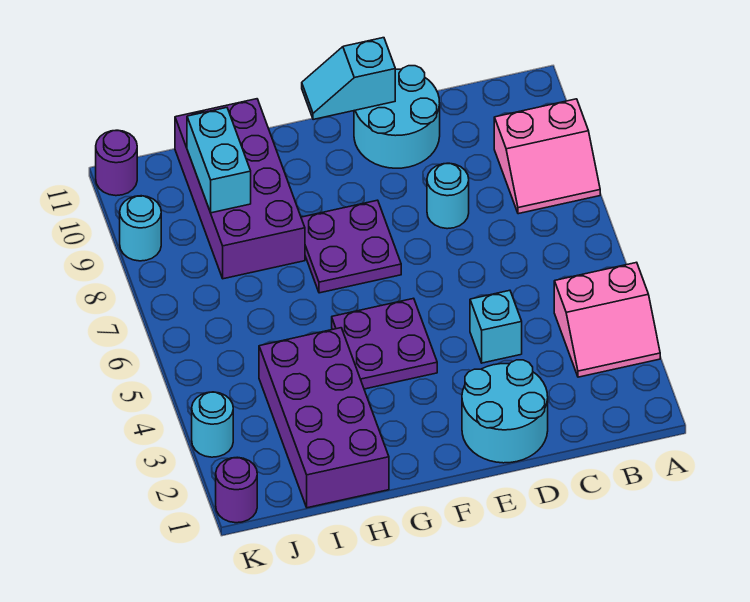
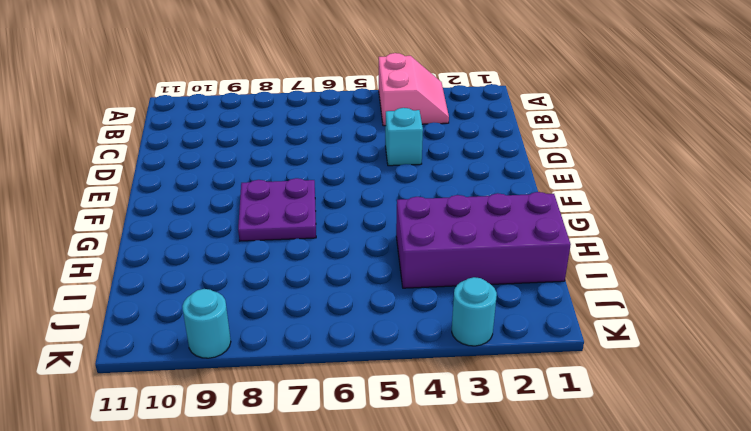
none -> pink slope A8:B9 level 1 top 9
none -> cyan round brick D1:E2 level 1
none -> cyan round brick D8 level 1

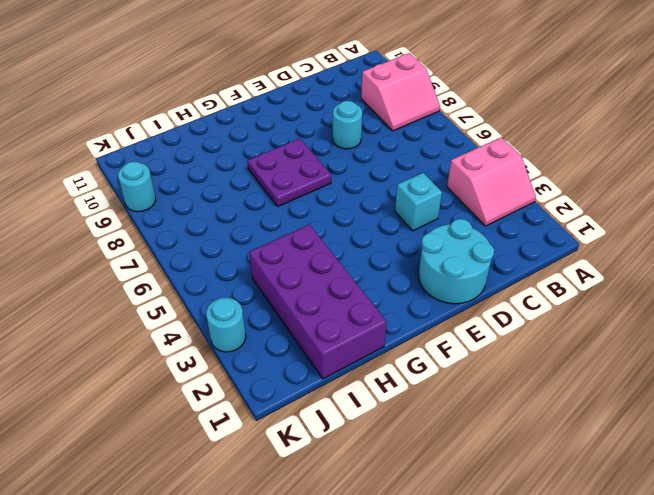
none -> cyan round brick D10:E11 level 1
none -> purple plate F4:G5 level 1
none -> purple brick H8:I11 level 1

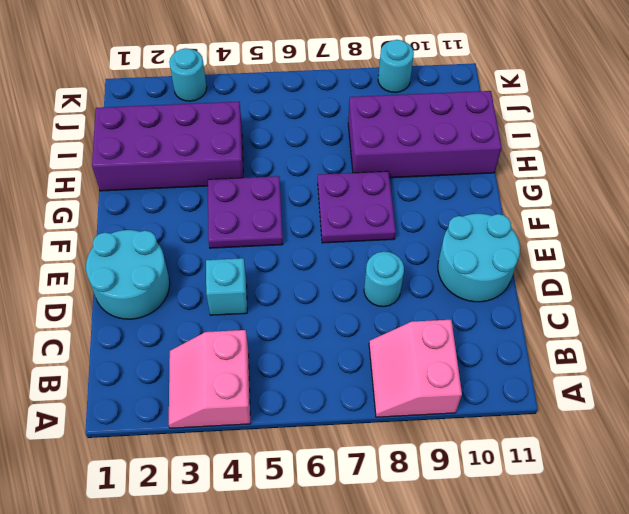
none -> purple round brick K1 level 1
none -> purple round brick K11 level 1
none -> cyan slope E11:F11 level 2 top E

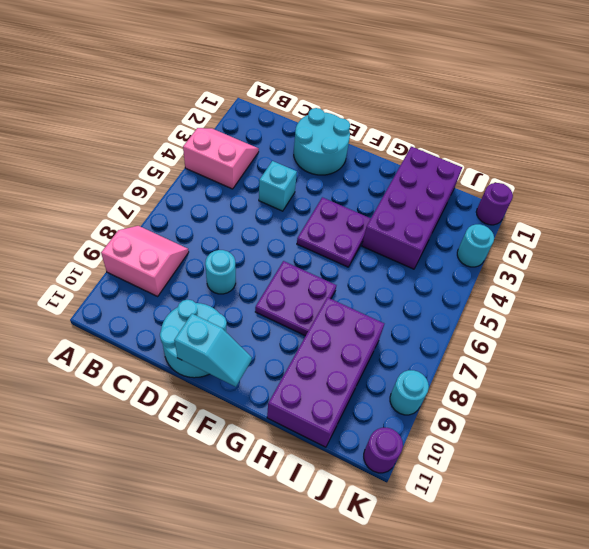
none -> cyan brick I9:I10 level 2

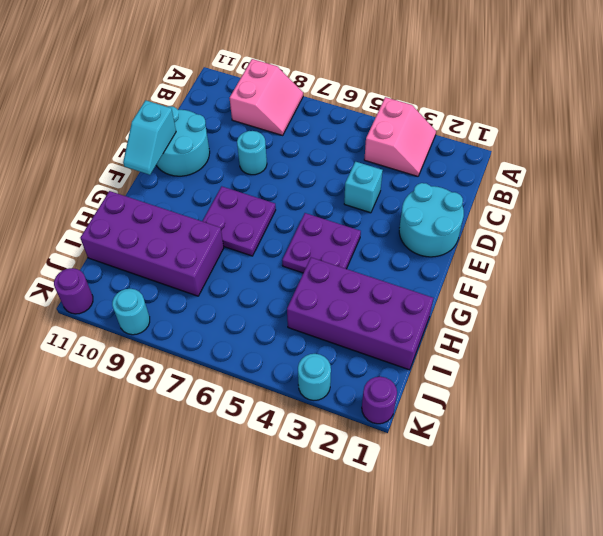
none -> cyan brick I9:I10 level 2

